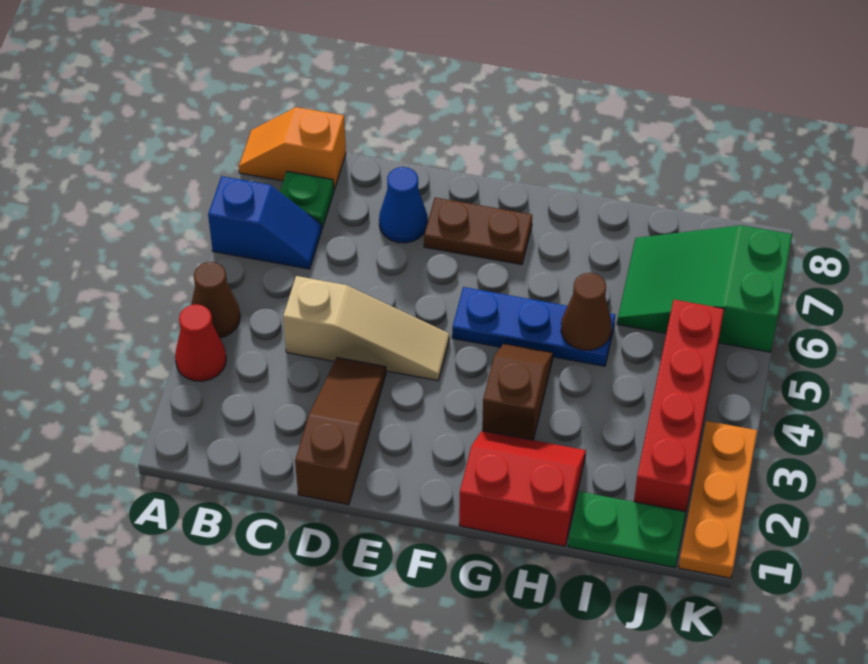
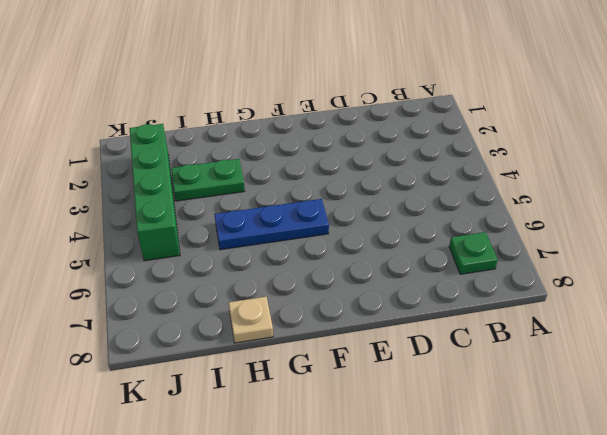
green plate H3:I3 level 1 -> green plate I1:J1 level 1
tan plate H8 level 1 -> none
green brick J2:J5 level 1 -> red brick J2:J5 level 1
none -> red cone A3 level 1
none -> brown cone A4 level 1
none -> blue slope A6:B6 level 1 top A

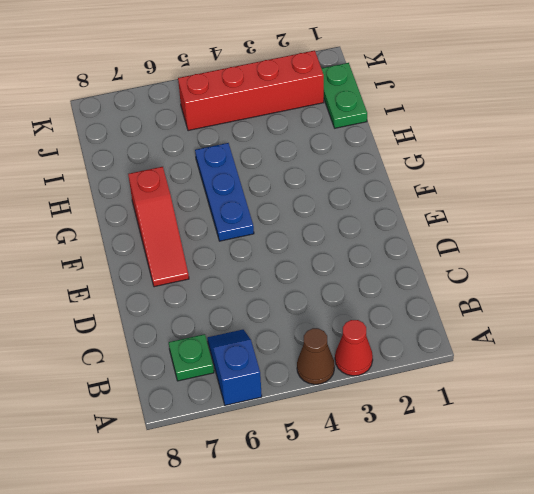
red slope E7:G7 level 1 top G -> brown plate E7:F7 level 1
none -> orange slope A8:B8 level 1 top B
none -> tan slope C4:E4 level 1 top C
none -> brown slope D1:D3 level 1 top 1

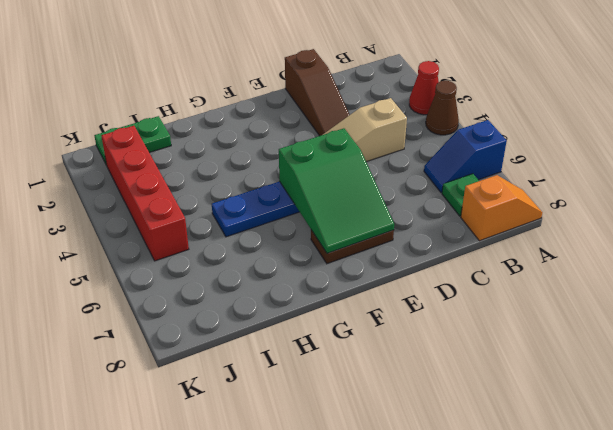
green slope E5:F7 level 2 top 5 -> green slope I6:K7 level 1 top K
none -> blue cone D7 level 1
none -> red slope G1:H2 level 1 top 1
none -> brown slope G3:G4 level 1 top 3

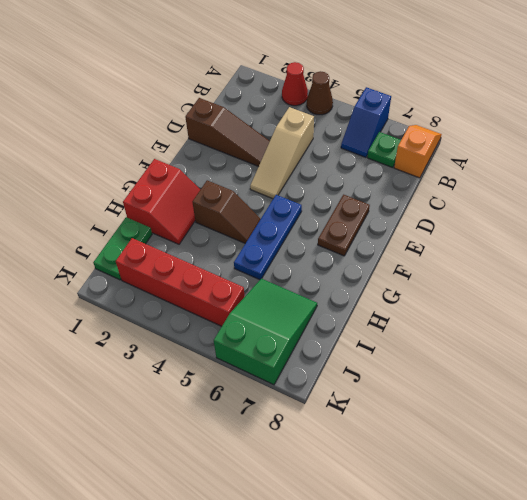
none -> blue cone D7 level 1
none -> orange plate K1:K3 level 1
none -> brown cone H5 level 2

